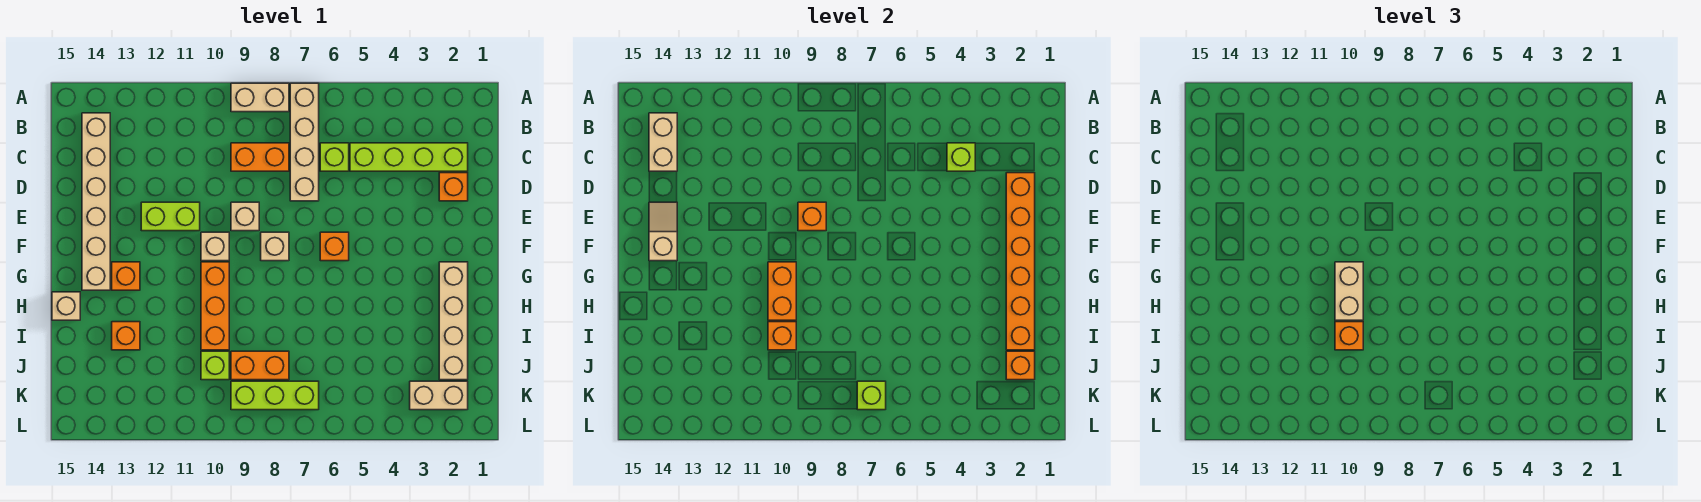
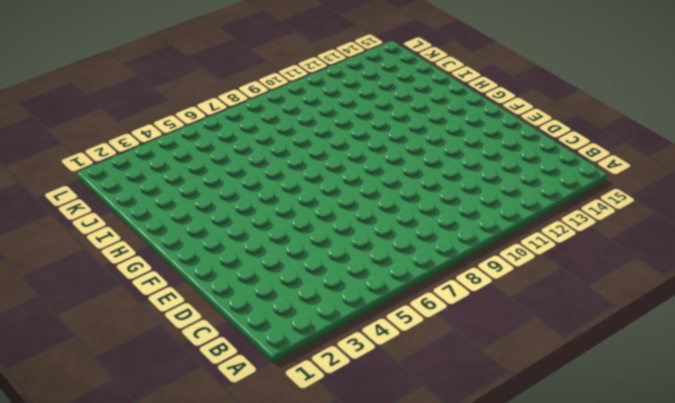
none -> tan brick A7:D7 level 1
none -> tan brick A8:A9 level 1
none -> tan brick B14:G14 level 1
none -> lime brick C2:C5 level 1

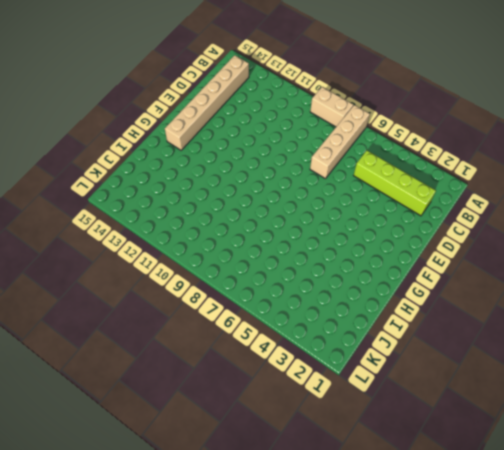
none -> lime brick C6 level 1
none -> orange brick C8:C9 level 1
none -> orange brick D2 level 1
none -> tan brick E9 level 1

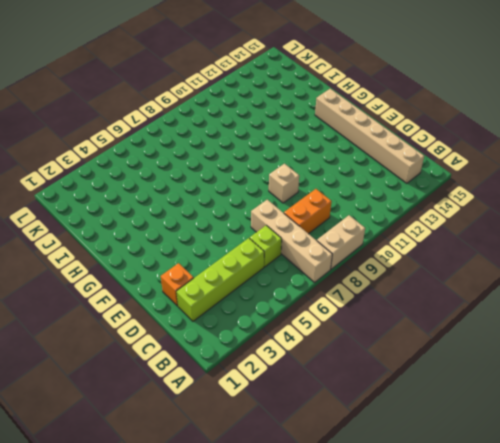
none -> lime brick E11:E12 level 1
none -> orange brick F6 level 1
none -> tan brick F8 level 1
none -> tan brick F10 level 1

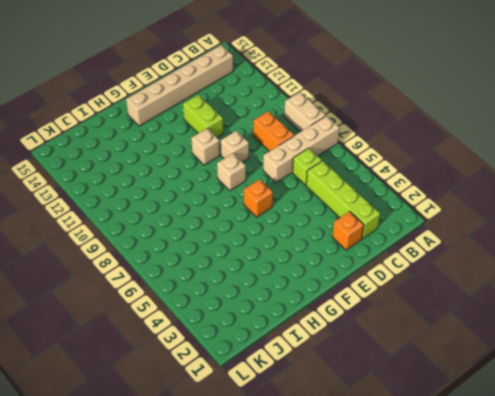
none -> tan brick G2:J2 level 1
none -> orange brick G10:I10 level 1
none -> orange brick G13 level 1
none -> tan brick H15 level 1

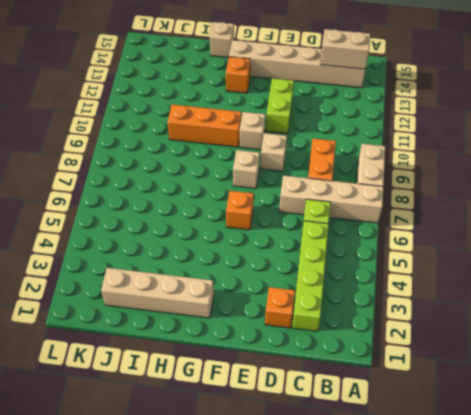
none -> orange brick I13 level 1
none -> orange brick J8:J9 level 1
none -> lime brick J10 level 1
none -> tan brick K2:K3 level 1

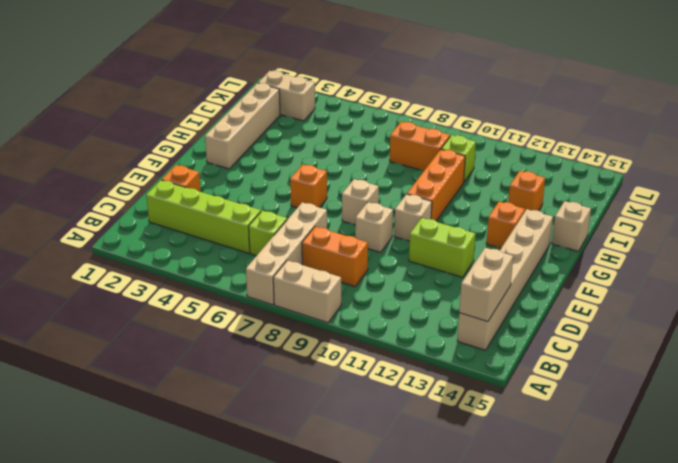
none -> lime brick K7:K9 level 1
none -> lime brick C4 level 2
none -> orange brick D2:I2 level 2
none -> orange brick E9 level 2

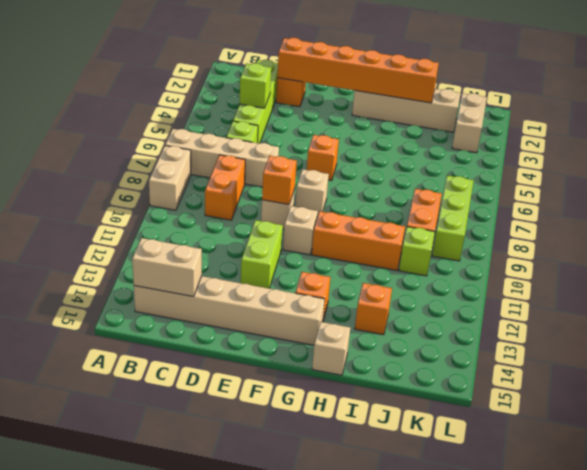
none -> tan slope E14:F14 level 2 top F
none -> orange brick G10:H10 level 2
none -> orange brick I10 level 2
none -> orange brick J2 level 2

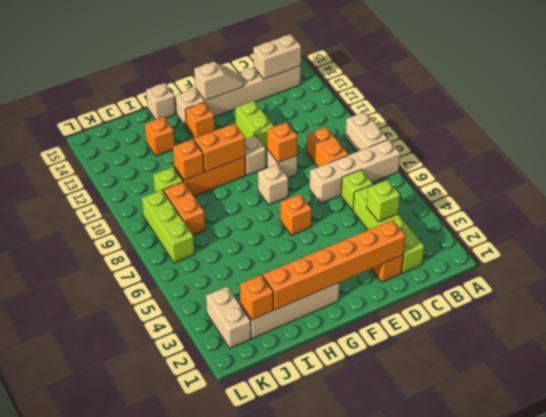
none -> lime brick K7 level 2
none -> tan brick G10:H10 level 3
none -> orange brick I10 level 3

